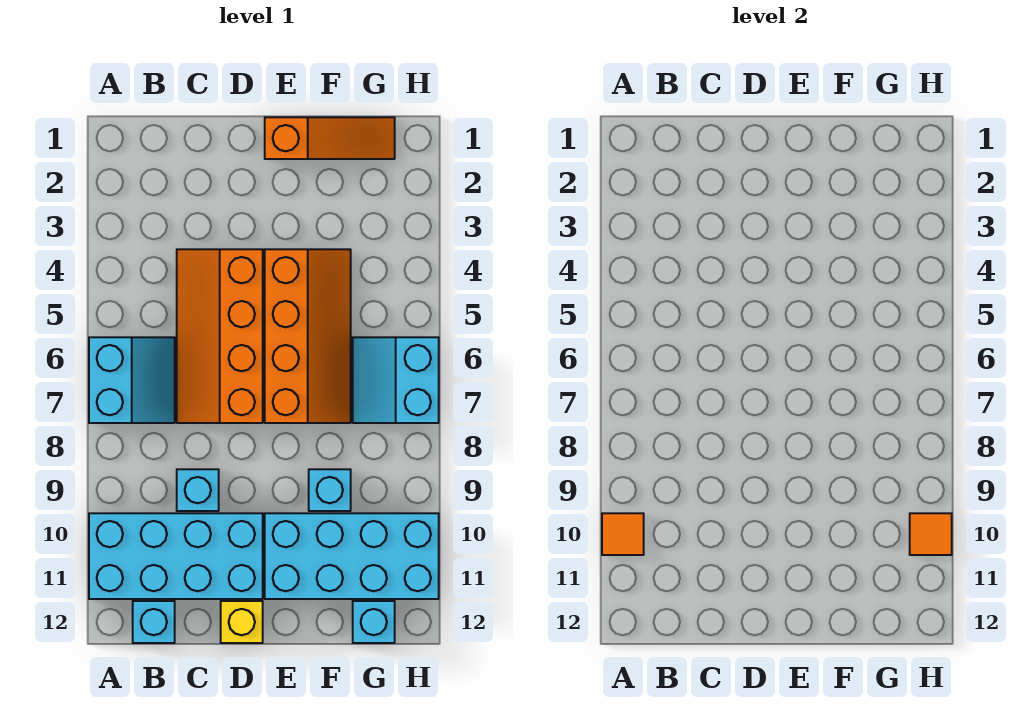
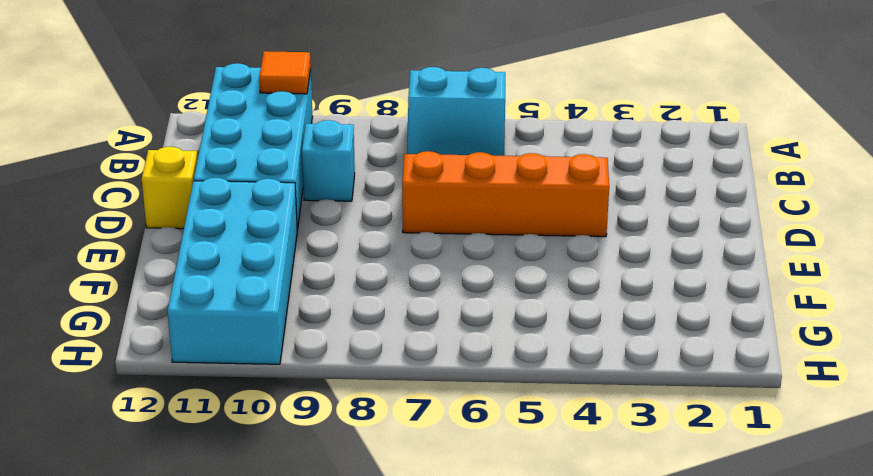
none -> cyan brick B12 level 1
none -> orange slope E1:G1 level 1 top E
none -> orange slope E4:F7 level 1 top E

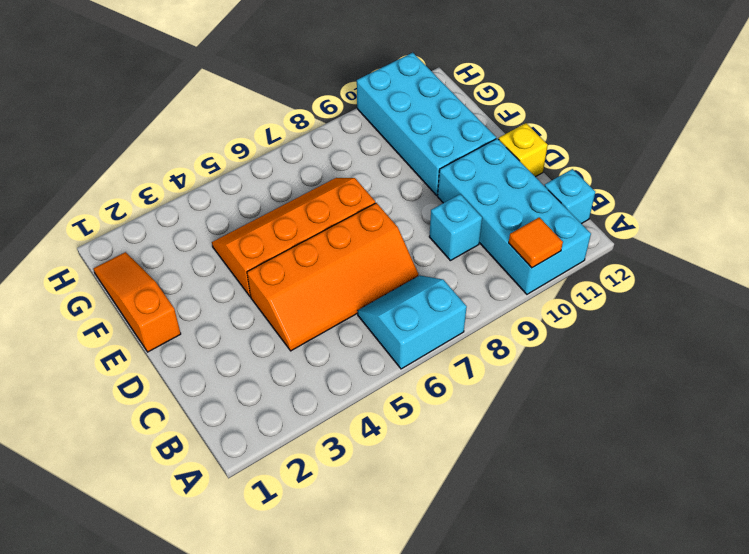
none -> cyan brick F9 level 1
none -> cyan slope G6:H7 level 1 top H
none -> cyan brick G12 level 1

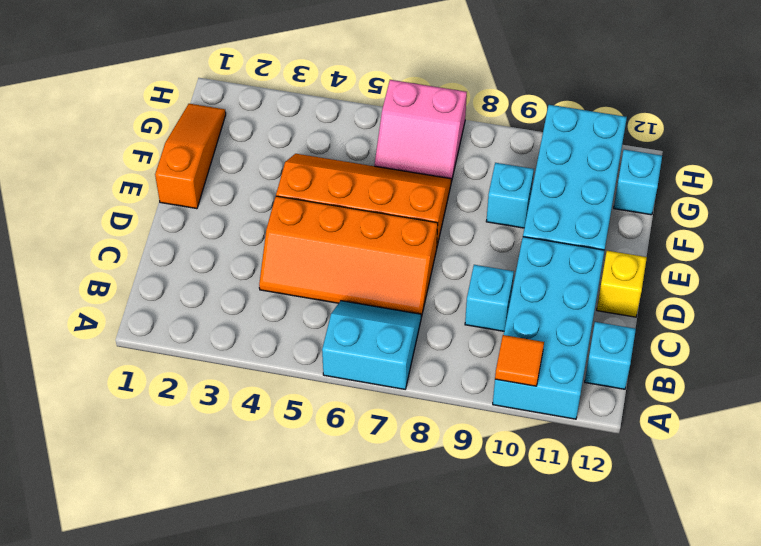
pink slope G6:H7 level 1 top H -> cyan slope G6:H7 level 1 top H
none -> orange tile H10 level 2

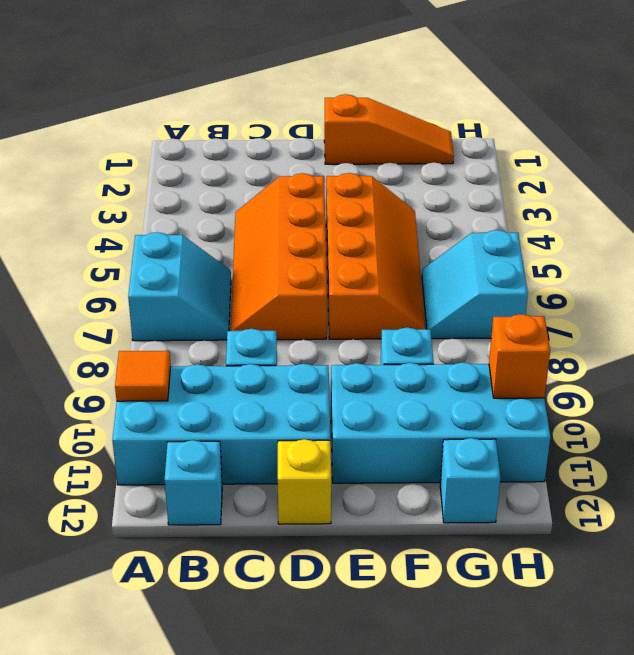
orange brick H10 level 2 -> orange tile H10 level 2

